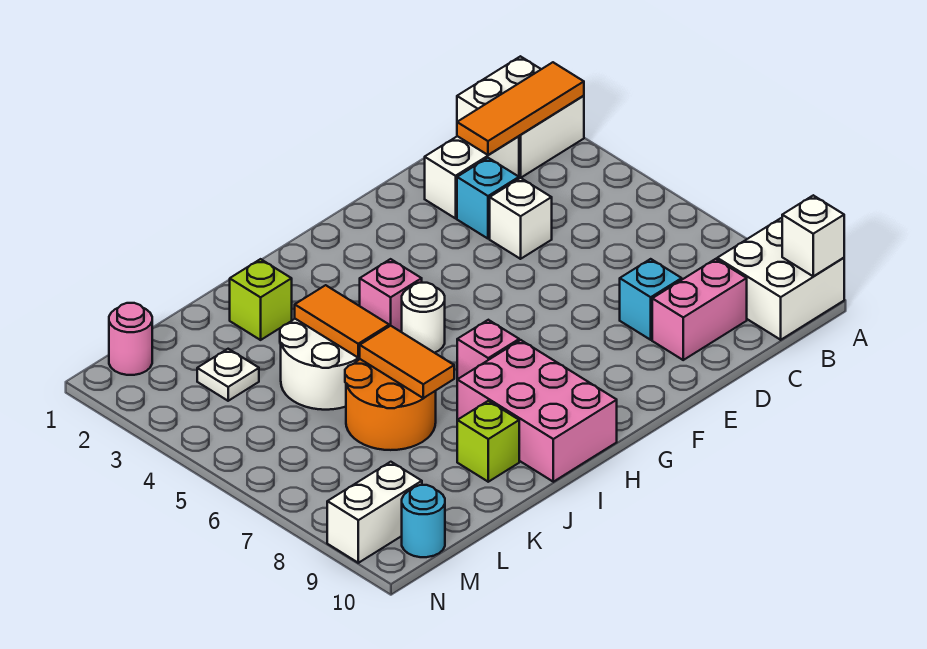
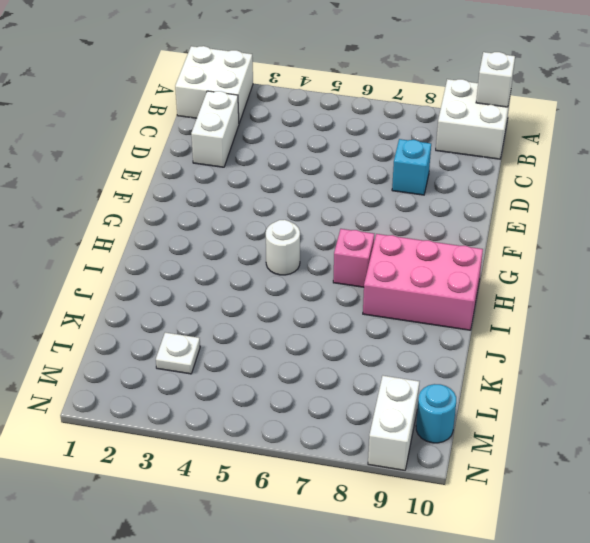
none -> pink brick C9:D9 level 1
none -> cyan brick D3 level 1
none -> white brick D4 level 1

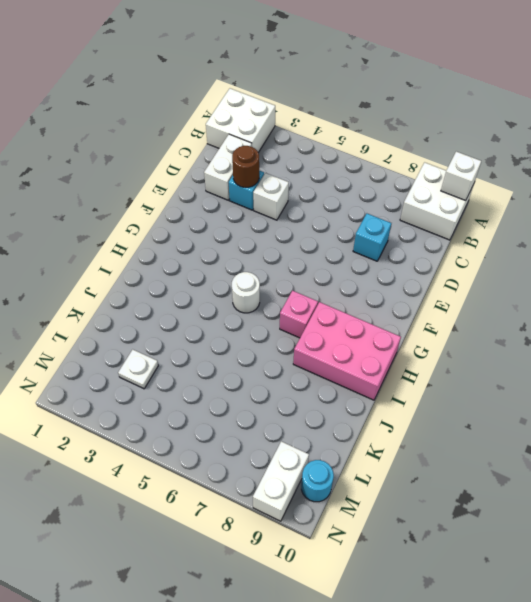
brown round brick D3 level 2 -> none
none -> pink brick C9:D9 level 1
none -> pink brick H4 level 1
none -> lime brick J2 level 1

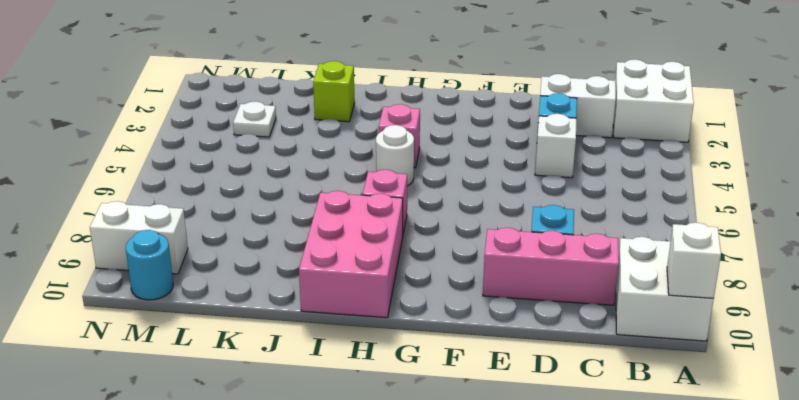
pink brick C9:E9 level 1 -> pink brick C9:D9 level 1
none -> white round brick J4:K5 level 1
none -> orange round brick J6:K7 level 1
none -> lime brick J9 level 1

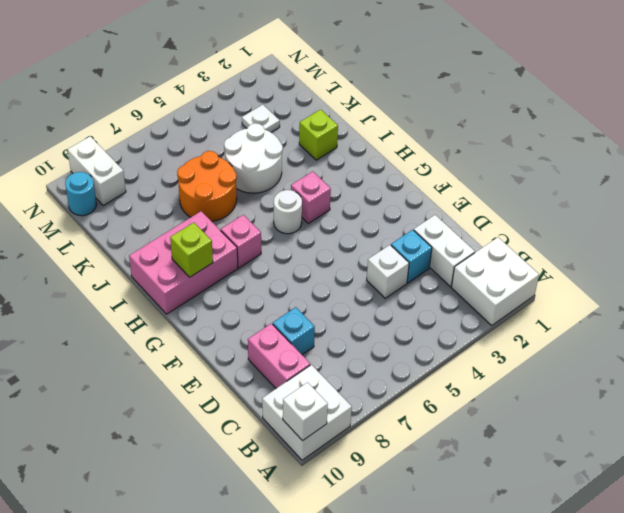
lime brick H9 level 2 -> lime brick J9 level 1
none -> pink round brick M1 level 1
none -> orange tile A2:C2 level 2
none -> orange tile J4:J5 level 2

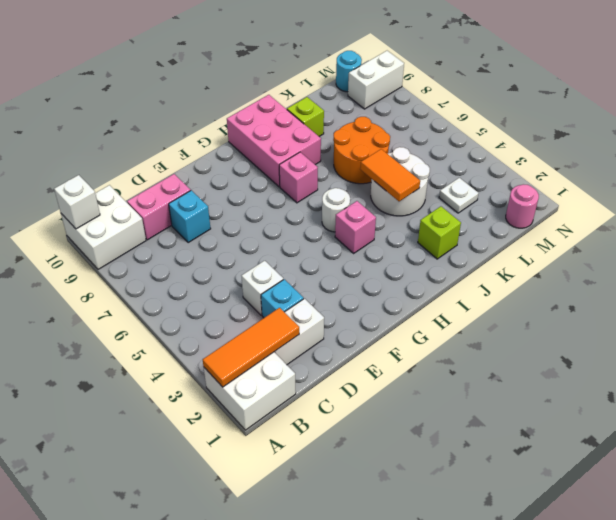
none -> orange tile J6:J7 level 2

